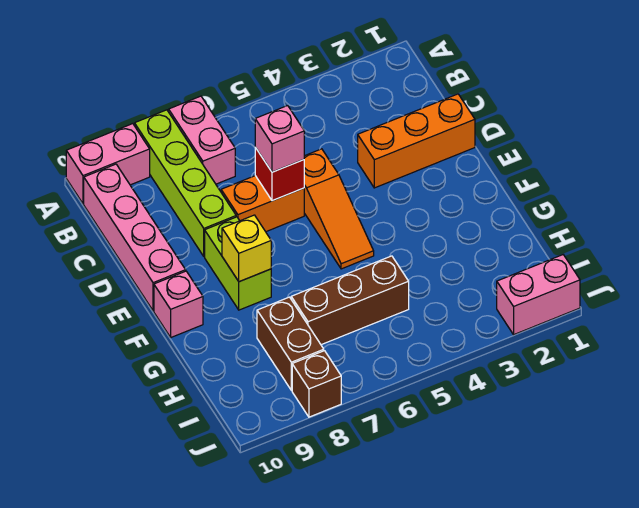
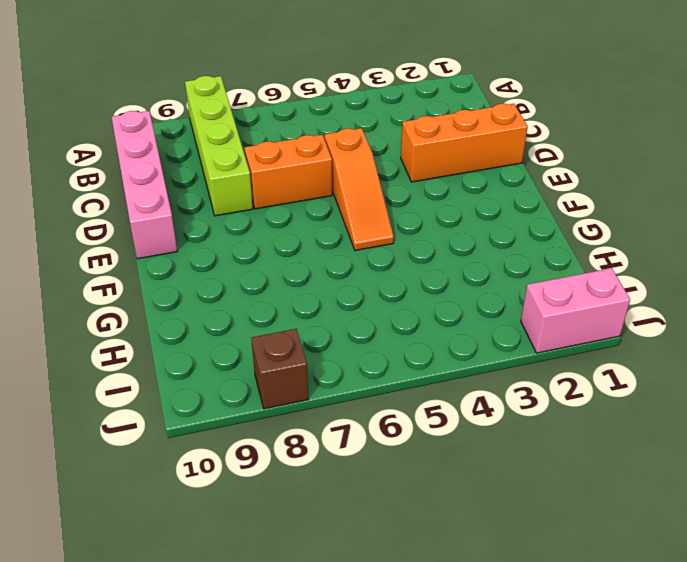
none -> pink brick A7:B7 level 1
none -> pink brick A9:A10 level 1
none -> lime brick E8:F8 level 1

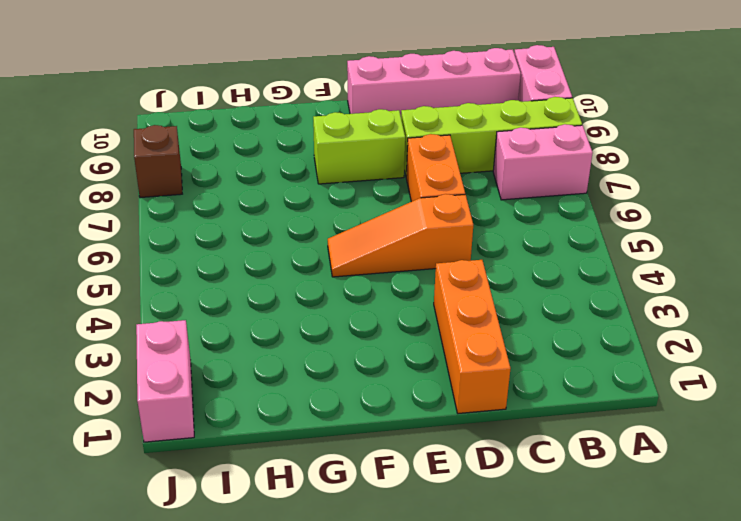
none -> pink brick F10 level 1
none -> brown brick H5:H7 level 1
none -> brown brick H8:I8 level 1

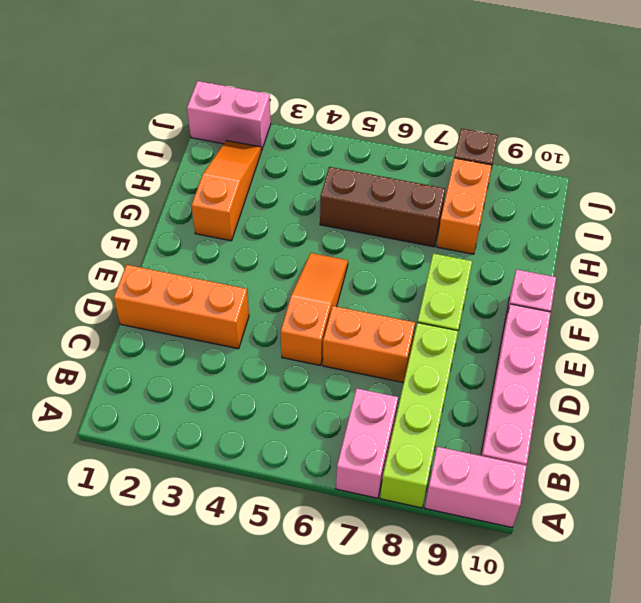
orange slope G2:I2 level 1 top G -> none
orange brick H8:I8 level 1 -> brown brick H8:I8 level 1
none -> red brick D6 level 2
none -> yellow brick F8 level 2
none -> pink brick D6 level 3

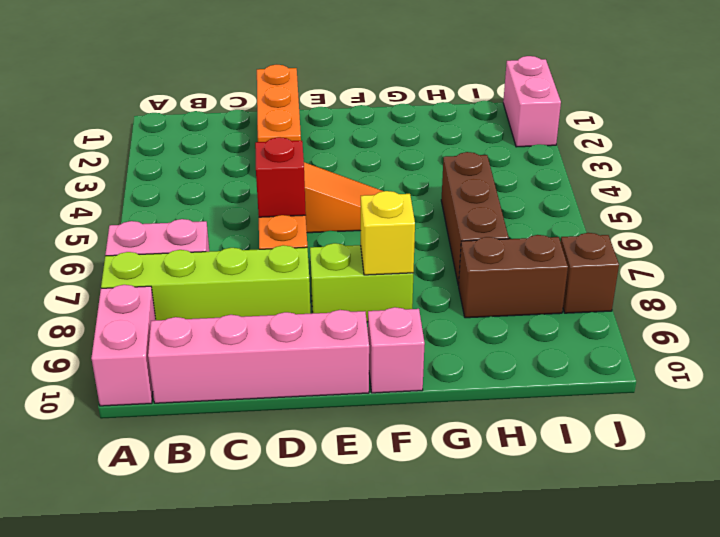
none -> pink brick D6 level 3

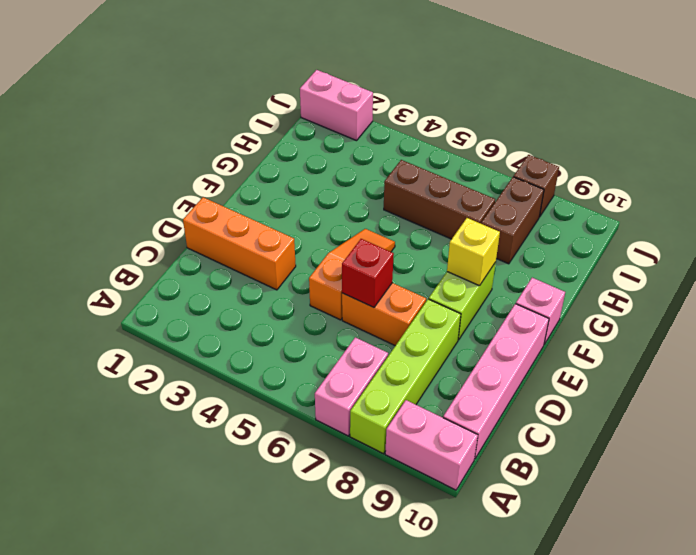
none -> pink brick D6 level 3

